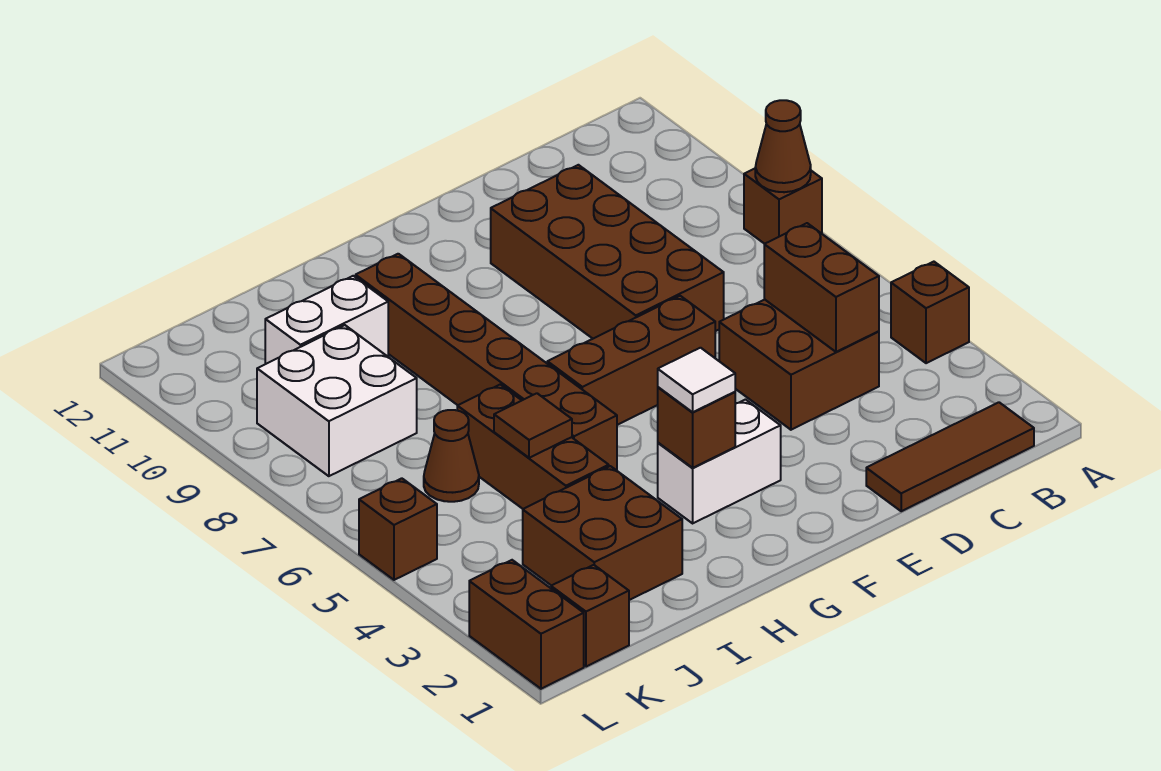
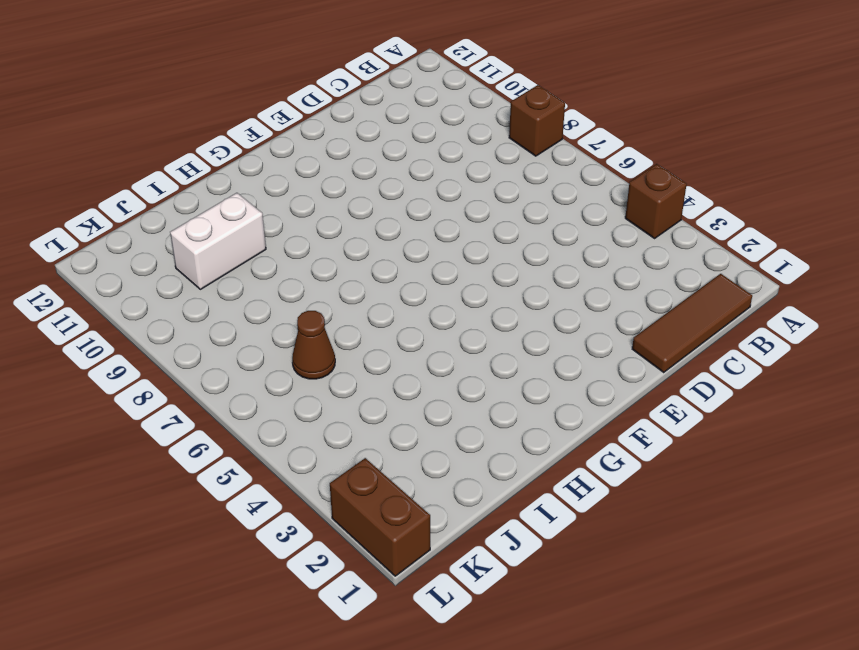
none -> brown brick C4:D5 level 1
none -> brown brick D7:E10 level 1
none -> brown brick E6:G6 level 1

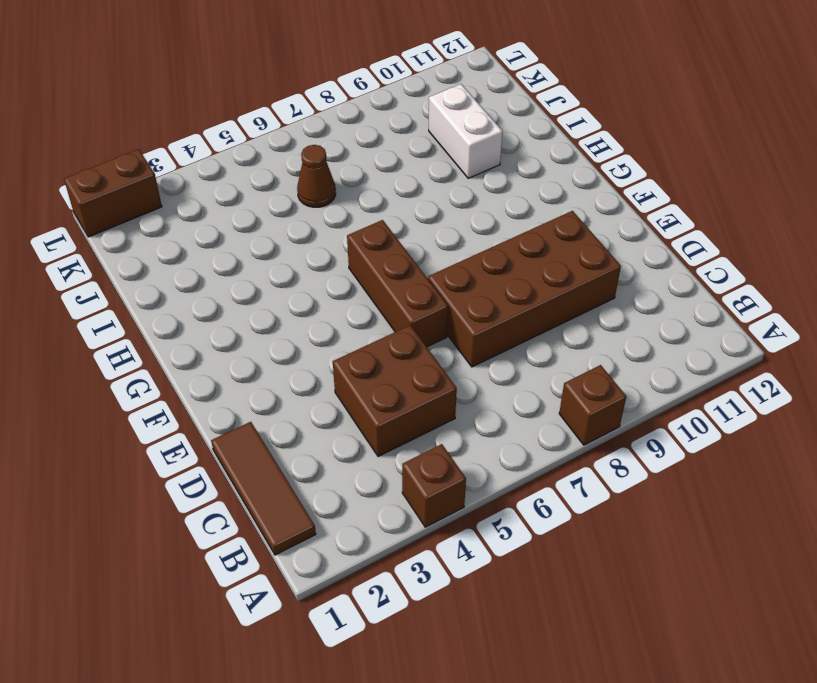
none -> white brick F3:G3 level 1
none -> brown brick H5:H10 level 1
none -> brown brick I2:J3 level 1

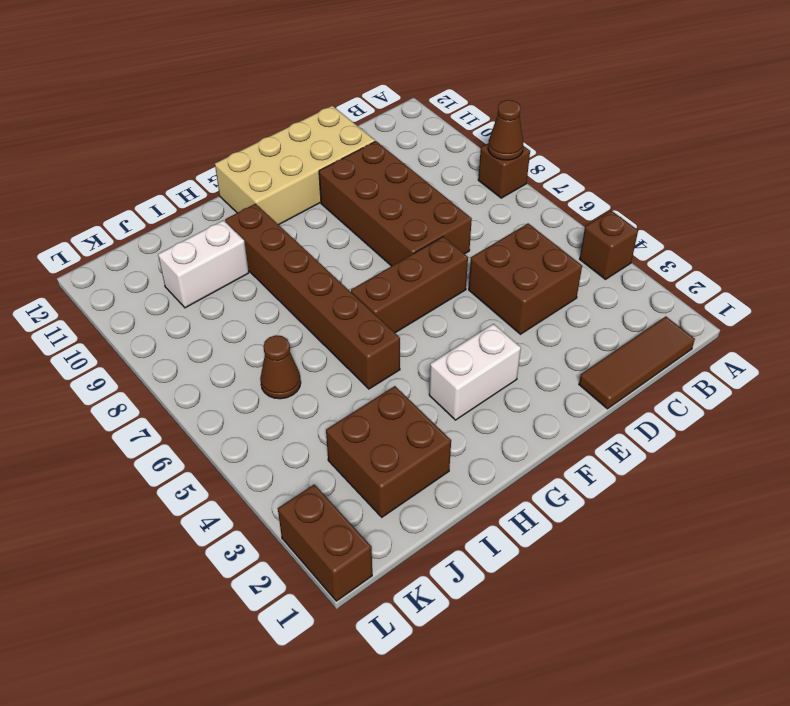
tan brick D11:G12 level 1 -> none
none -> brown brick I4:I6 level 1
none -> white brick J8:K9 level 1
none -> brown brick K1 level 1

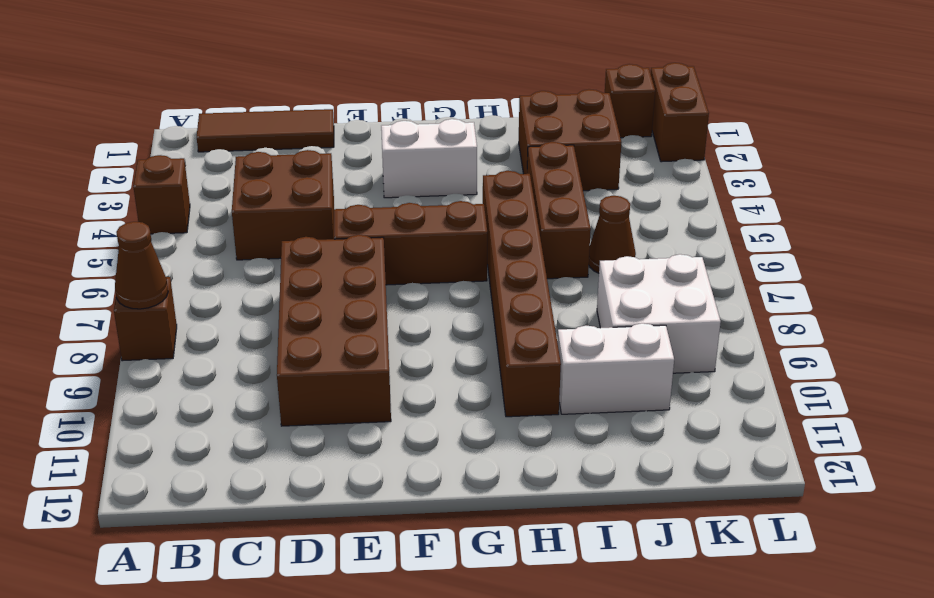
none -> brown brick L5 level 1
none -> brown brick C4:C5 level 2
none -> brown brick G3 level 2

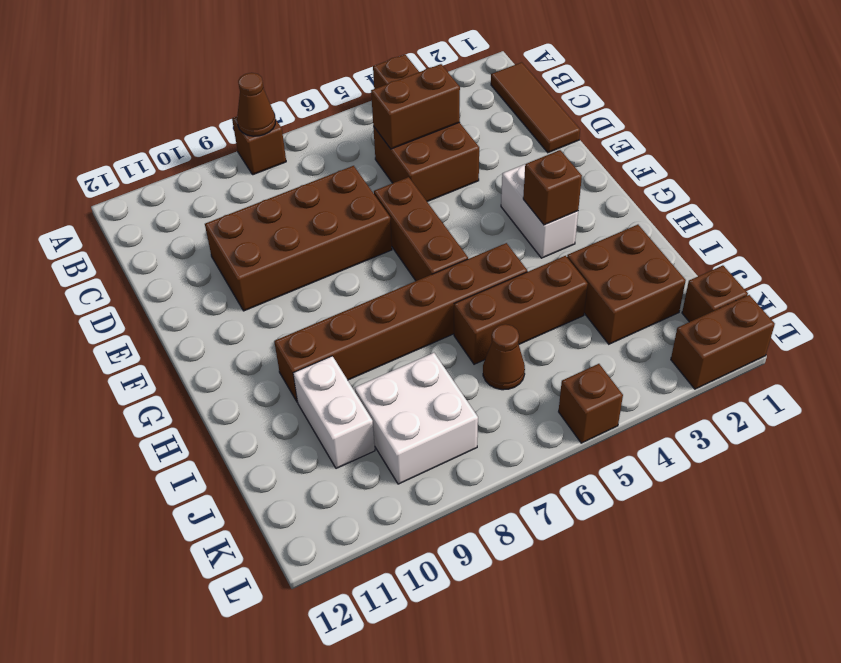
none -> brown tile I5 level 2
none -> white tile G3 level 3

